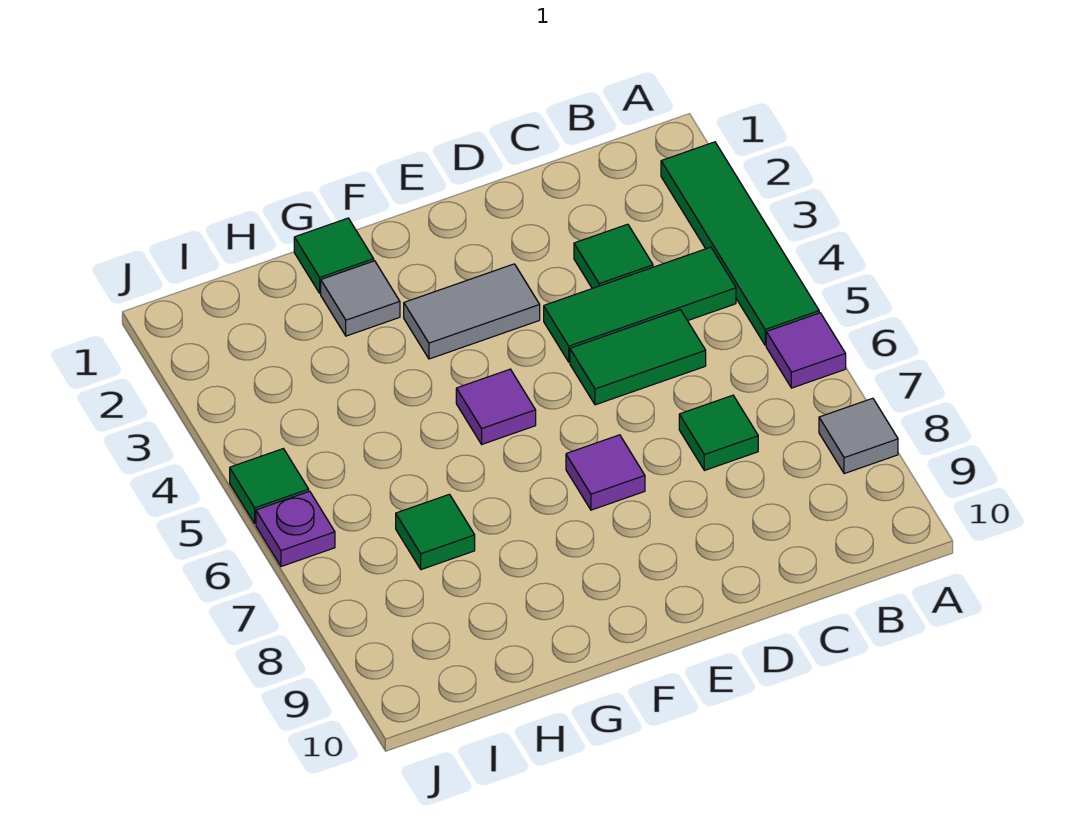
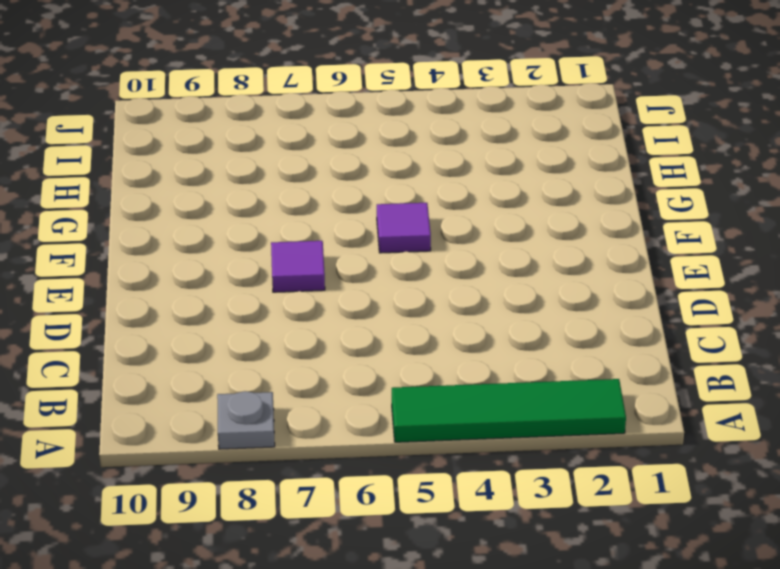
grey plate A8 level 1 -> grey tile A8 level 1
none -> purple tile A6 level 1
none -> green tile B4:D4 level 1
none -> green tile C3 level 1

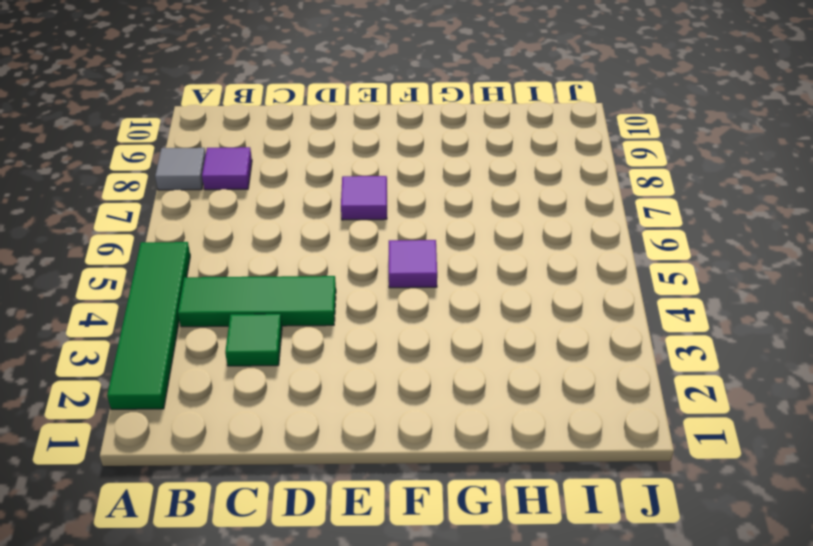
purple tile B8 level 1 -> purple tile A6 level 1
none -> green tile C5:D5 level 1
none -> green tile C7 level 1
none -> grey tile E3:F3 level 1

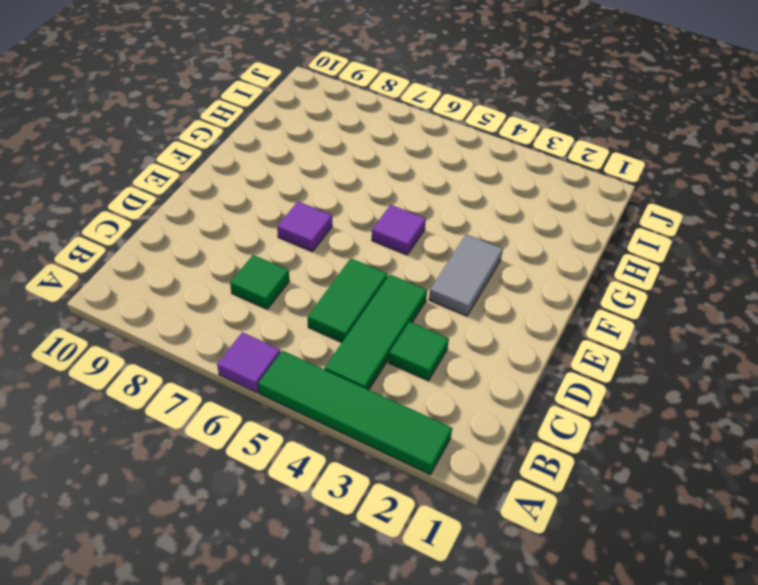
none -> grey tile A8 level 1
none -> green tile G1 level 1
none -> grey tile G2 level 1

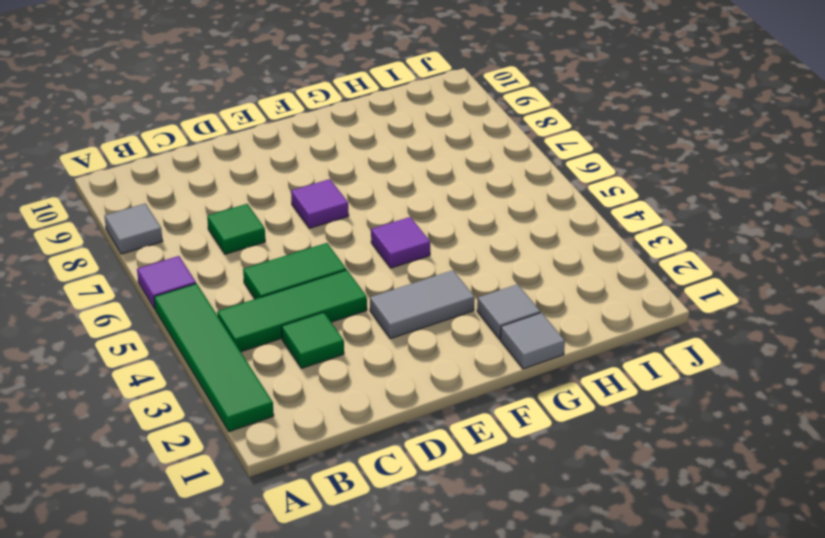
grey tile G1 level 1 -> green tile G1 level 1
none -> green tile H7 level 1
none -> green tile J5 level 1
none -> purple plate J6 level 1

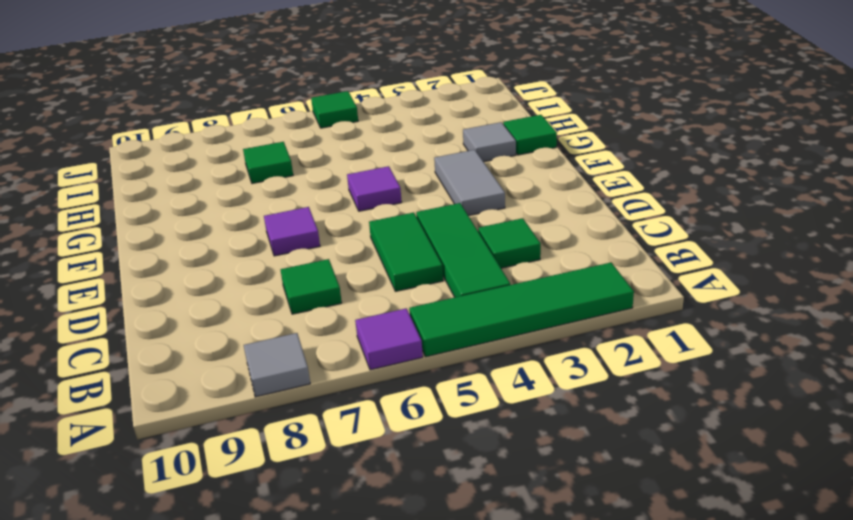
none -> purple plate J6 level 1

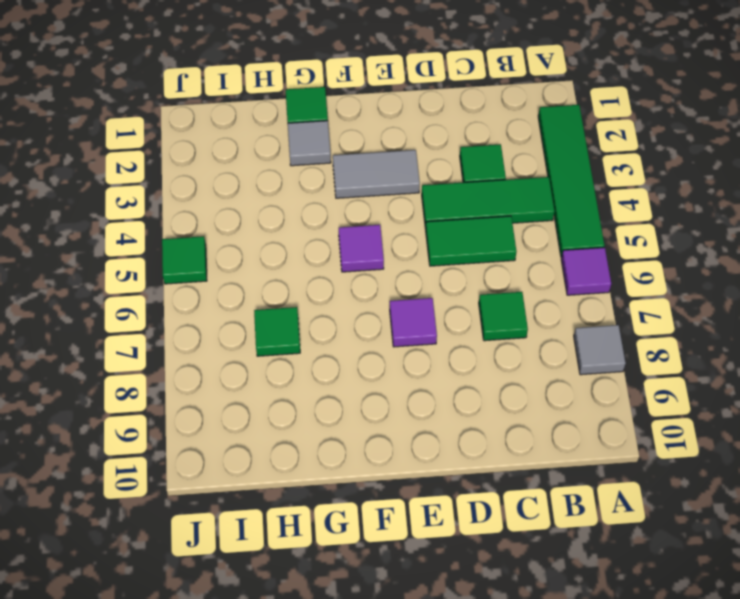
none -> purple plate J6 level 1

